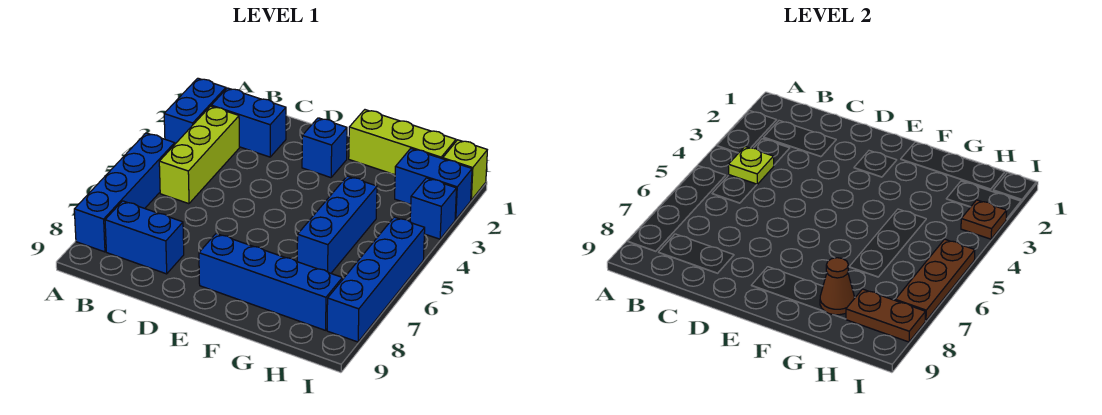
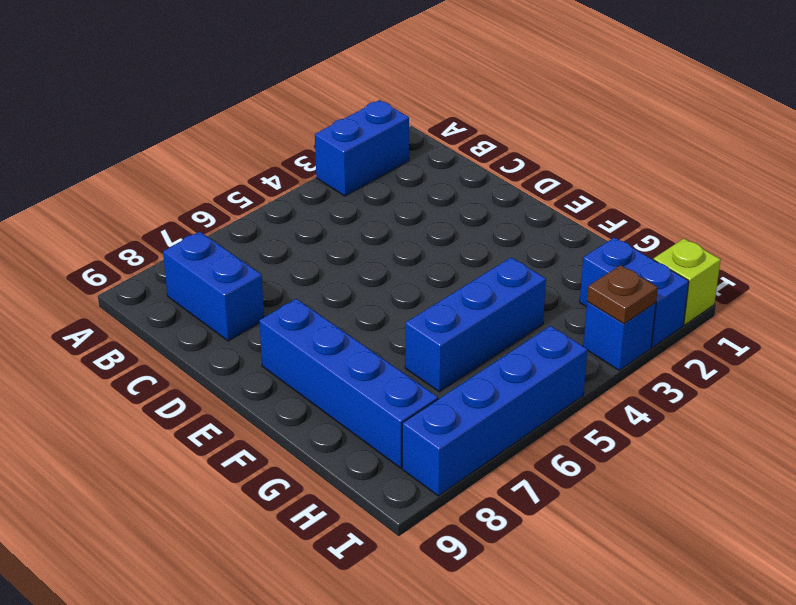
none -> blue brick A5:A8 level 1
none -> blue brick B2:C2 level 1
none -> lime brick B3:B5 level 1

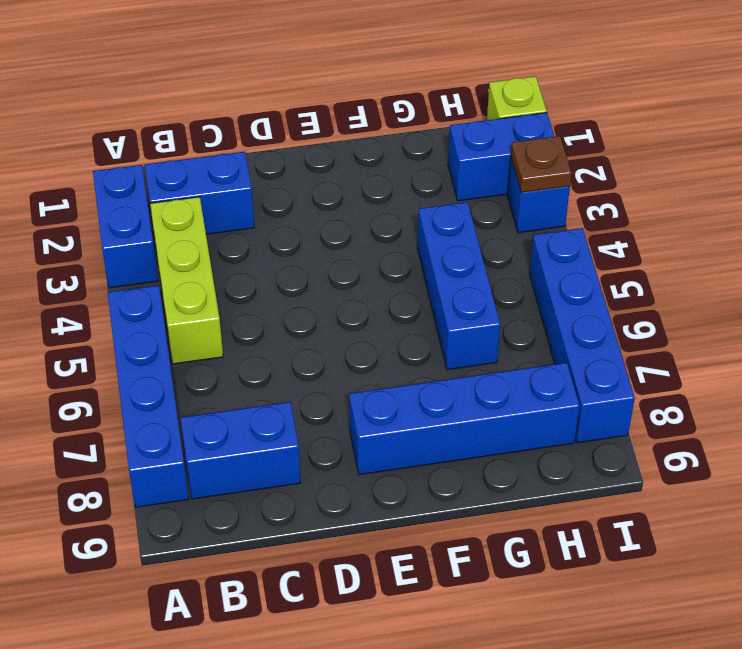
none -> blue brick E2 level 1
none -> lime brick F1:H1 level 1
none -> lime plate B4 level 2

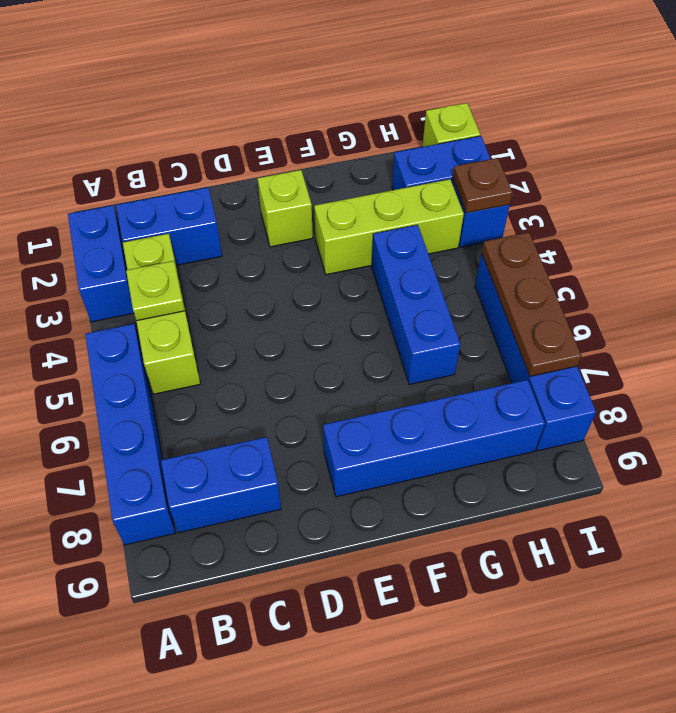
lime brick E2 level 1 -> blue brick E2 level 1
lime brick F3:H3 level 1 -> lime brick F1:H1 level 1
none -> brown cone G8 level 2
none -> brown plate H8:I8 level 2

